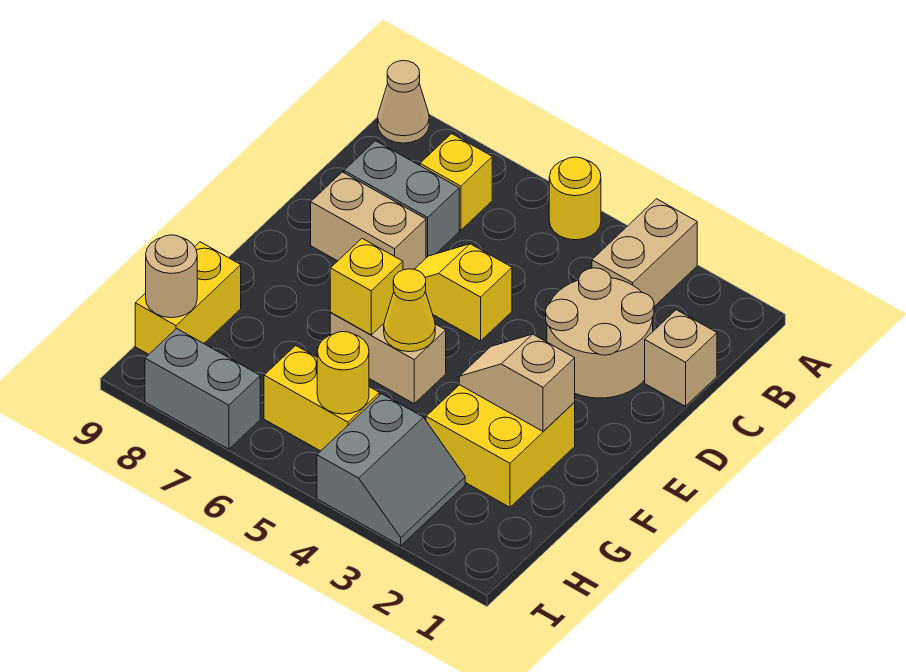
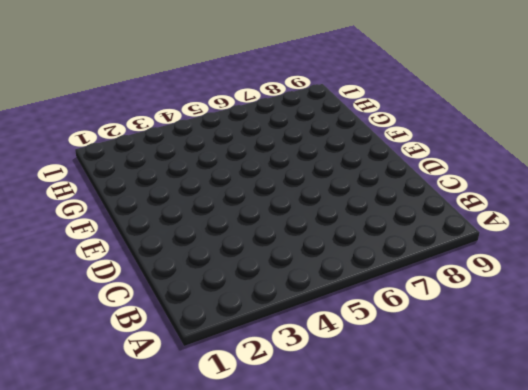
none -> tan brick A3:B3 level 1
none -> yellow round brick A5 level 1
none -> tan cone A9 level 1

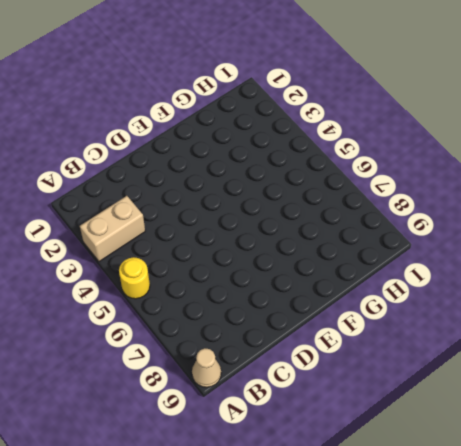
none -> yellow brick B7 level 1
none -> tan brick C1 level 1
none -> tan round brick C2:D3 level 1

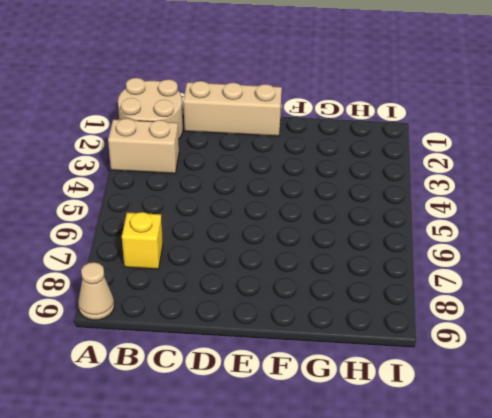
tan round brick A1:B2 level 1 -> tan round brick C2:D3 level 1
tan brick C1:E1 level 1 -> tan brick C1 level 1
none -> yellow round brick A5 level 1
none -> grey brick C7:C8 level 1
none -> yellow slope D5:D6 level 1 top 5

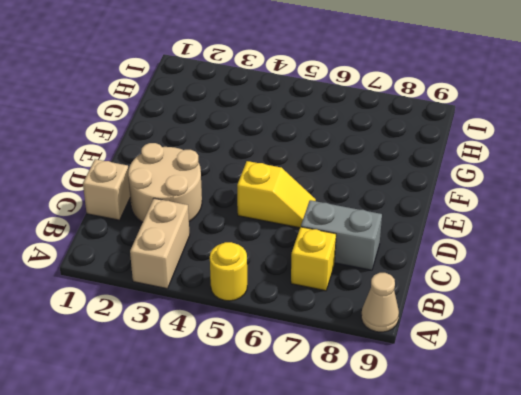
none -> tan brick D7:D8 level 1
none -> yellow brick F2:G3 level 1
none -> tan brick F5:F6 level 1

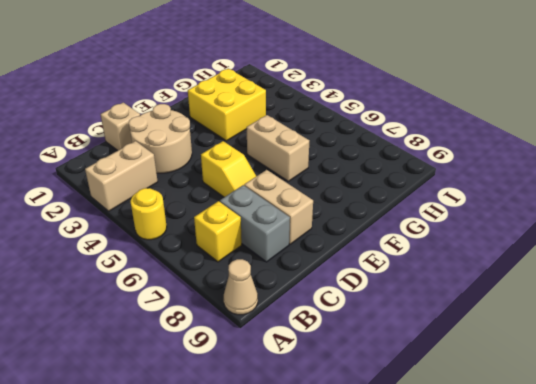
none -> yellow brick G9:H9 level 1
none -> grey slope H3:I4 level 1 top 4
none -> yellow brick H5:H6 level 1

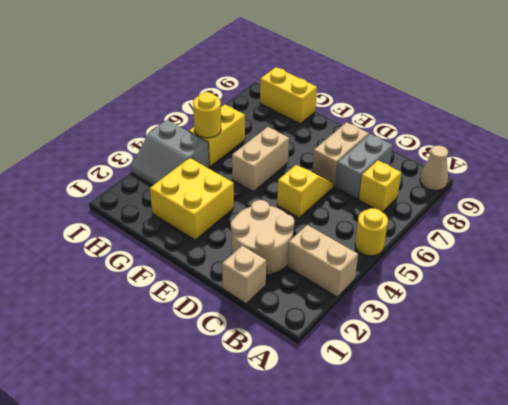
none -> grey brick I7:I8 level 1
none -> tan slope F2:F3 level 2 top 2
none -> yellow cone F5 level 2

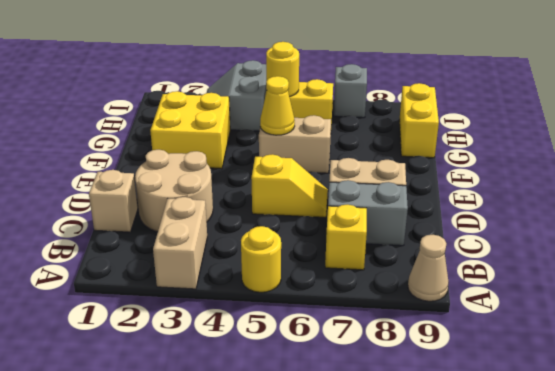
grey brick I7 level 1 -> grey brick I7:I8 level 1
none -> tan slope F2:F3 level 2 top 2
none -> yellow brick F6 level 2
none -> tan round brick H9 level 2

